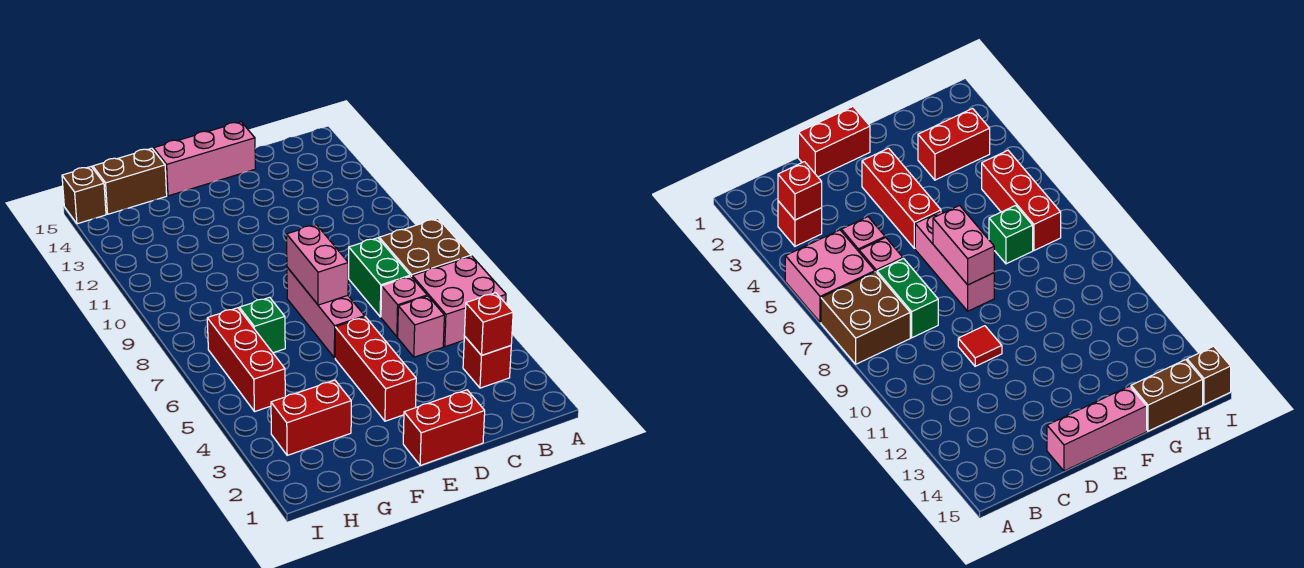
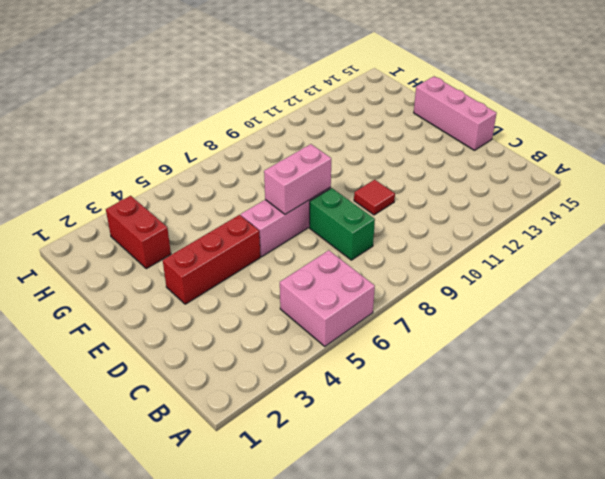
green brick C8:D8 level 1 -> green brick C7:C8 level 1
none -> brown brick A7:B8 level 1
none -> red brick B3 level 1
none -> pink brick C5 level 1

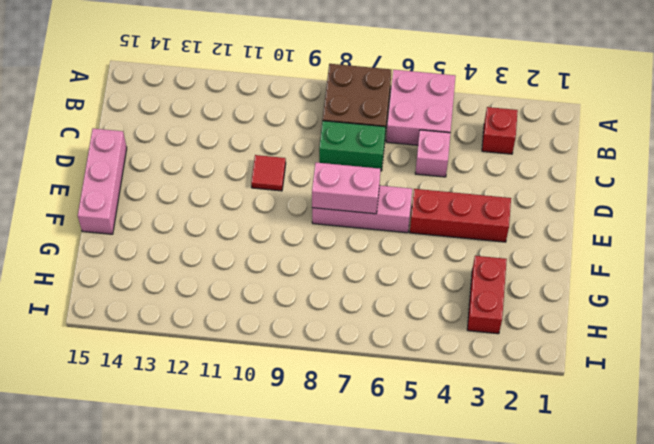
none -> pink brick C6 level 1
none -> red brick D1:E1 level 1
none -> green brick G7 level 1

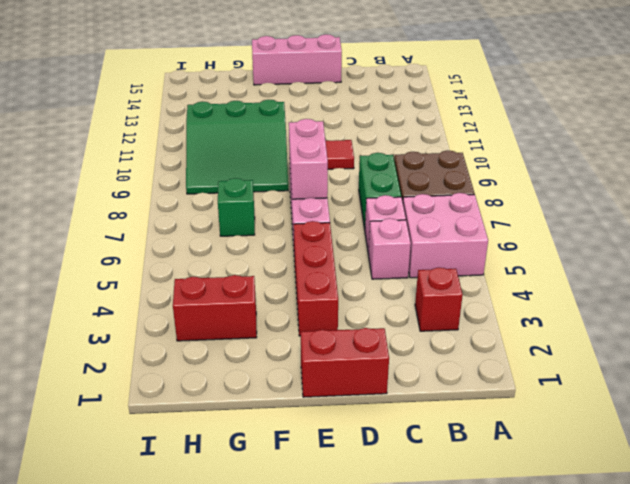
green slope F9:H11 level 1 top 11 -> none
none -> brown brick G15:H15 level 1
none -> red brick H5:H7 level 1
none -> brown brick I15 level 1

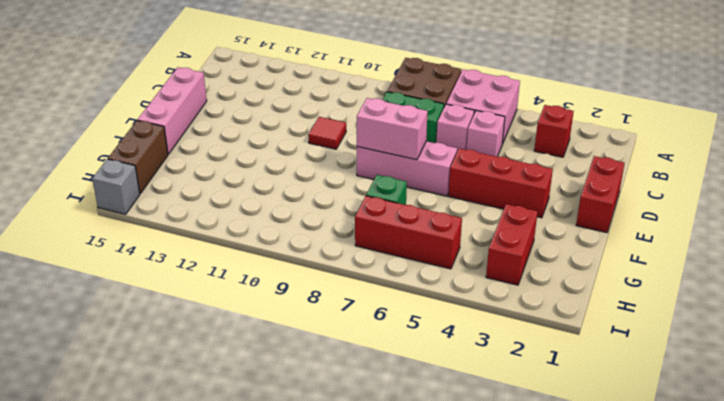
grey brick I15 level 1 -> brown brick I15 level 1
none -> red brick B3 level 2

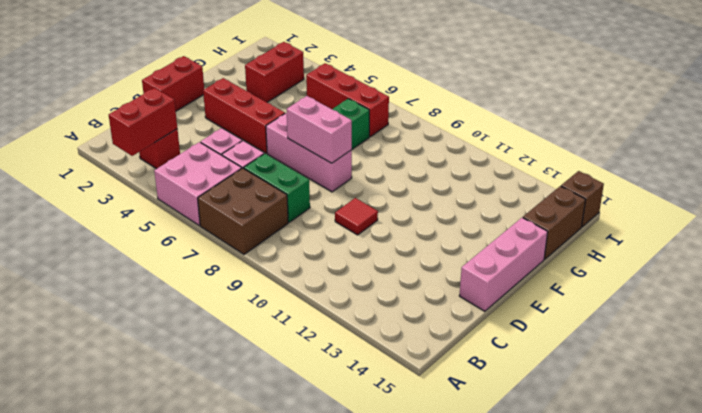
red brick A3:B3 level 2 -> red brick B3 level 2

